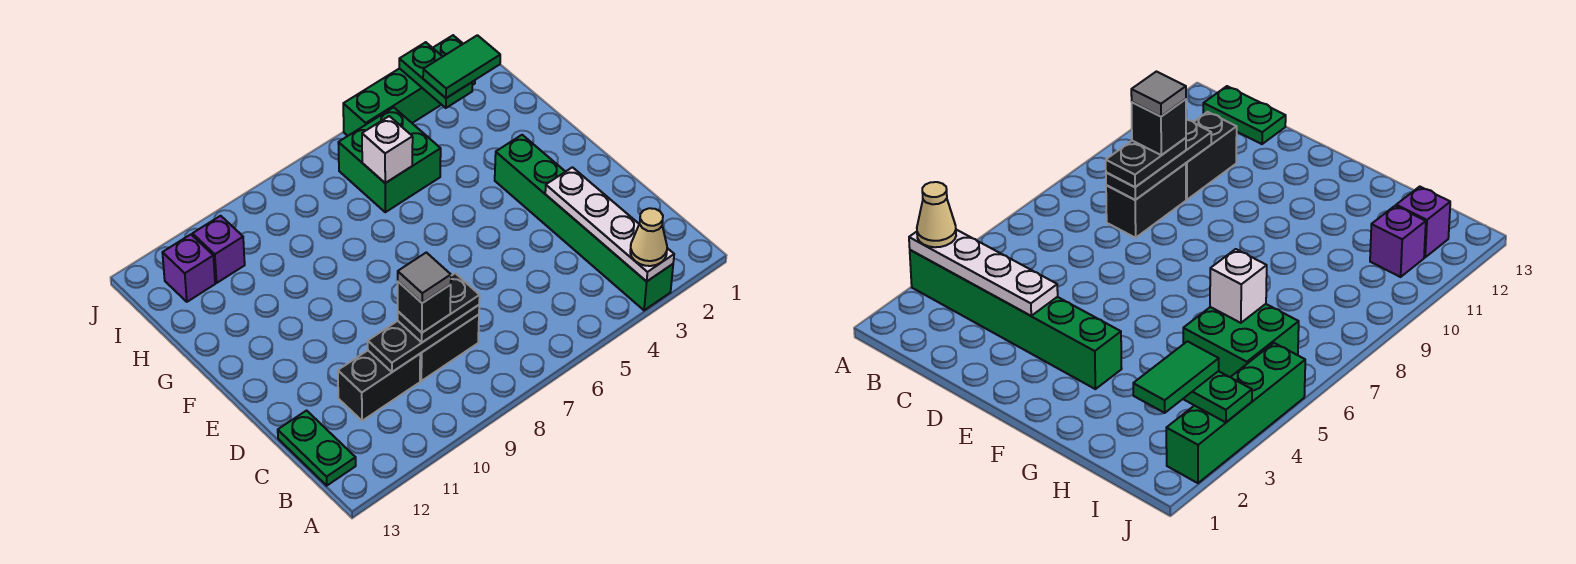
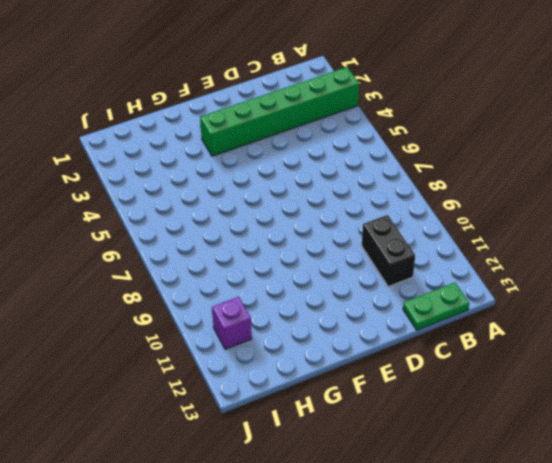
none -> black brick C8:C9 level 1
none -> green brick H5:I6 level 1
none -> purple brick I12 level 1

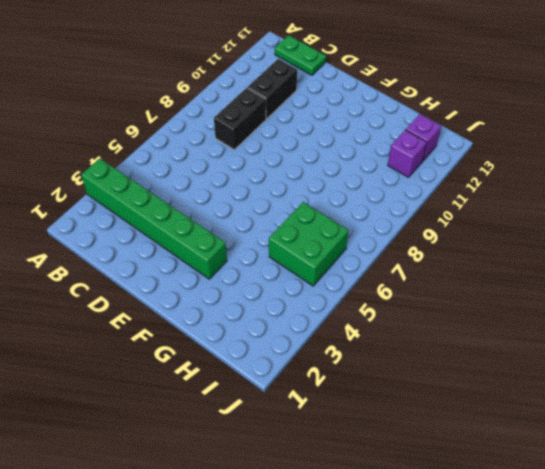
none -> green brick J2:J5 level 1
none -> white plate A3:D3 level 2
none -> black plate C8:C10 level 2

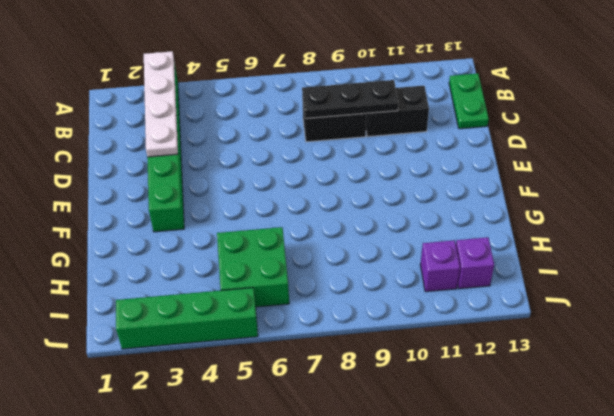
none -> white brick H6 level 2
none -> green plate I3:J3 level 2
none -> tan cone A3 level 3

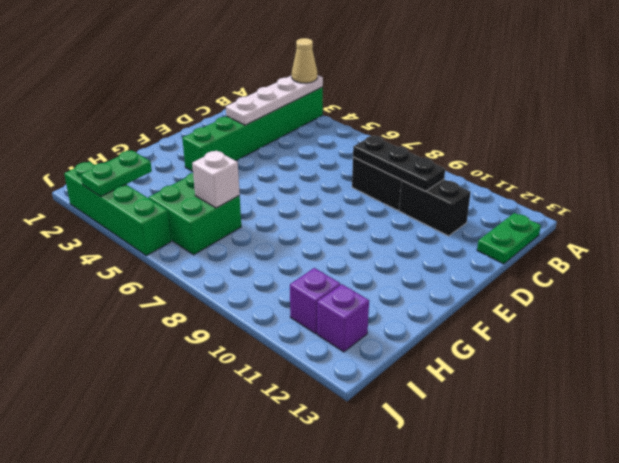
none -> black plate C8:C9 level 3
none -> green tile I2:I3 level 3
none -> black brick C9 level 4

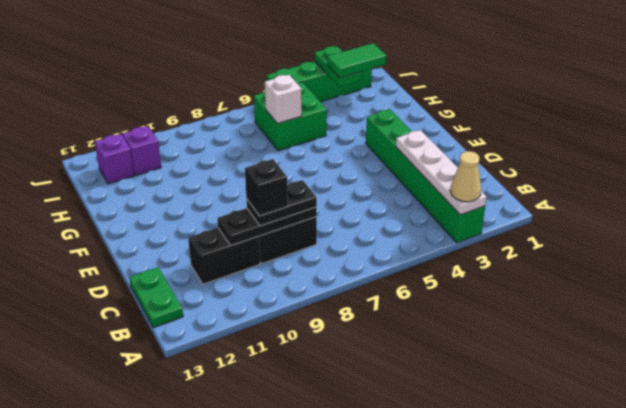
none -> grey tile C9 level 5

